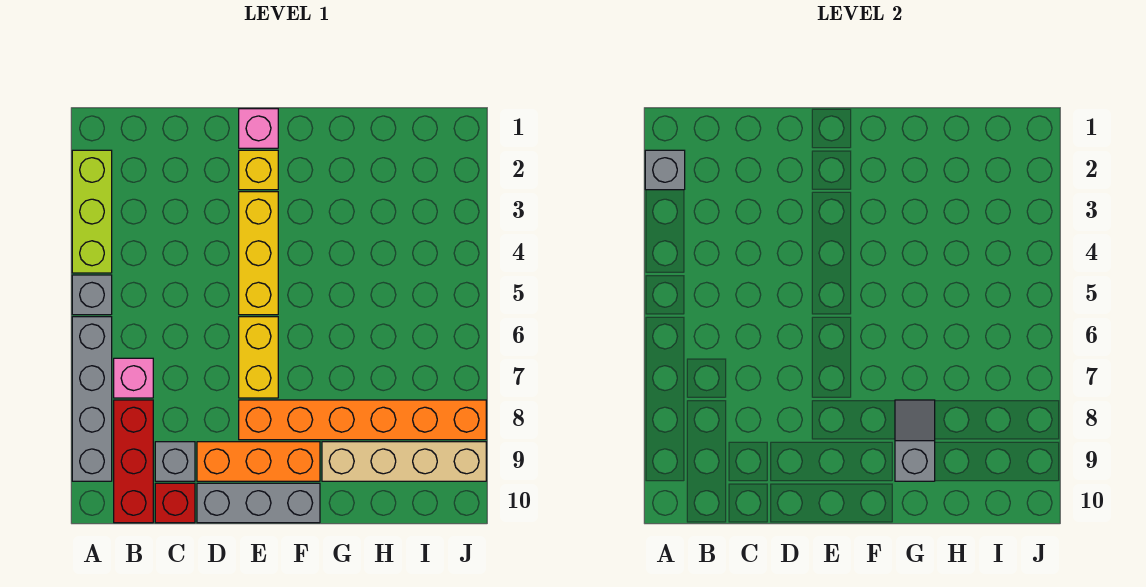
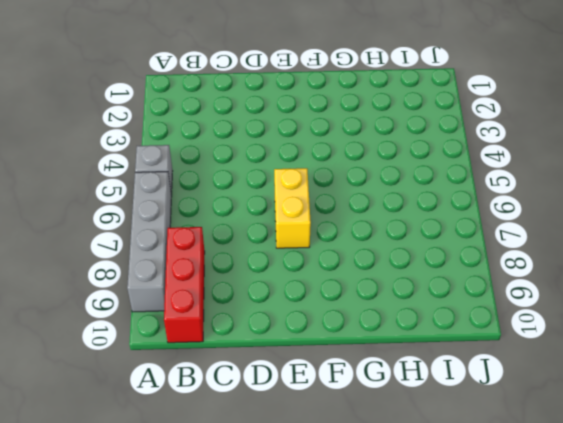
none -> lime brick A2:A4 level 1
none -> pink brick B7 level 1
none -> grey brick C9 level 1

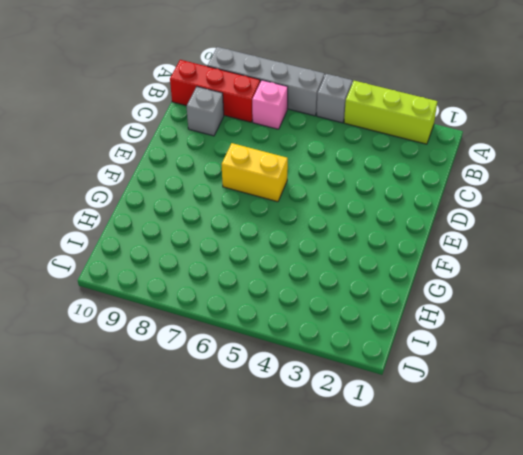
none -> red brick C10 level 1
none -> orange brick D9:F9 level 1
none -> grey brick D10:F10 level 1

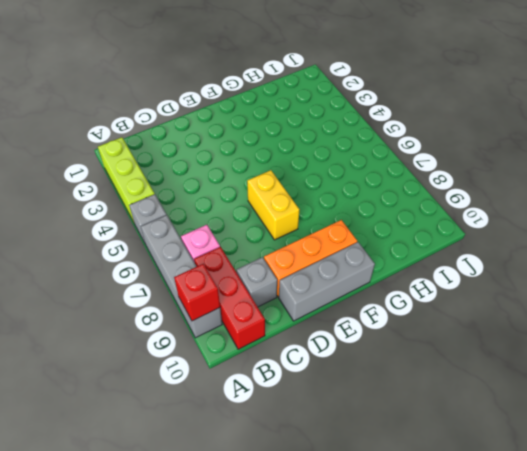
red brick A9 level 2 -> red brick C10 level 1
none -> pink brick E1 level 1
none -> yellow brick E2 level 1
none -> yellow brick E3:E5 level 1

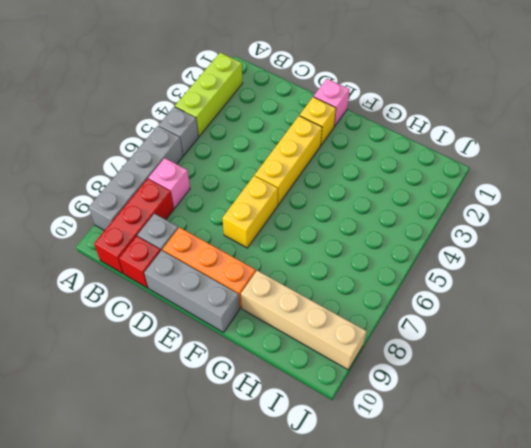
none -> orange brick E8:J8 level 1
none -> grey brick A2 level 2
none -> grey slope G8:G9 level 2 top 9

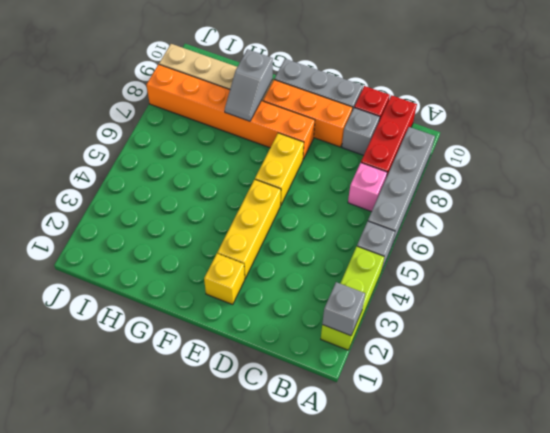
none -> pink brick E1 level 1

